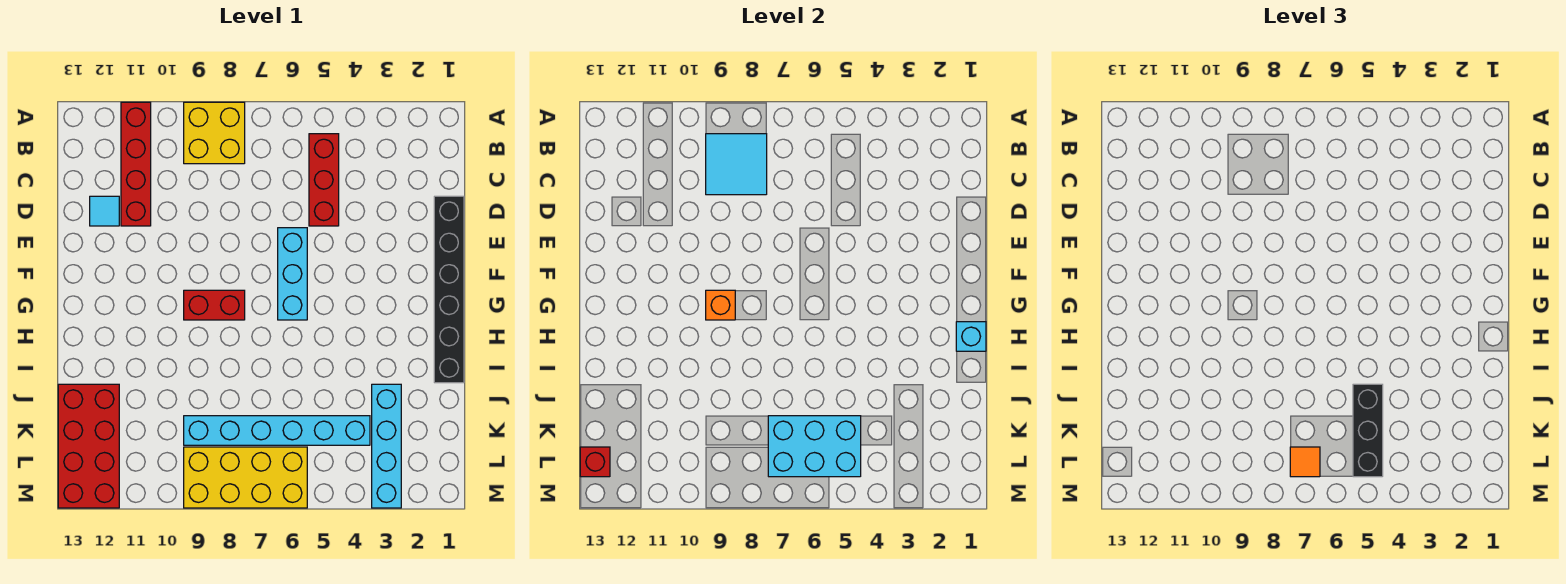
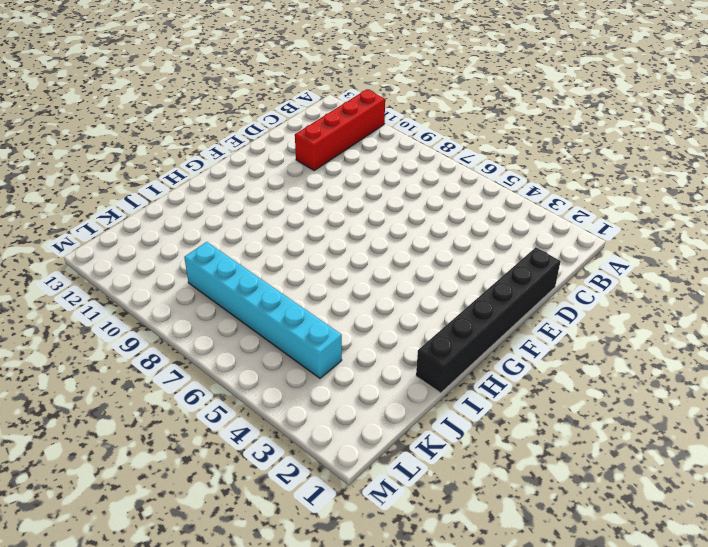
none -> yellow brick A8:B9 level 1
none -> red brick B5:D5 level 1
none -> cyan tile D12 level 1

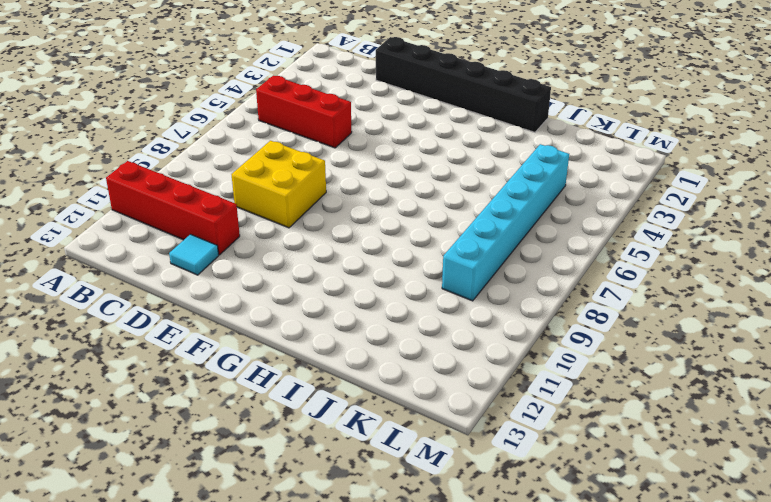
yellow brick D8:E9 level 1 -> yellow brick A8:B9 level 1
none -> cyan brick E6:G6 level 1
none -> red brick G8:G9 level 1
none -> cyan brick J3:M3 level 1

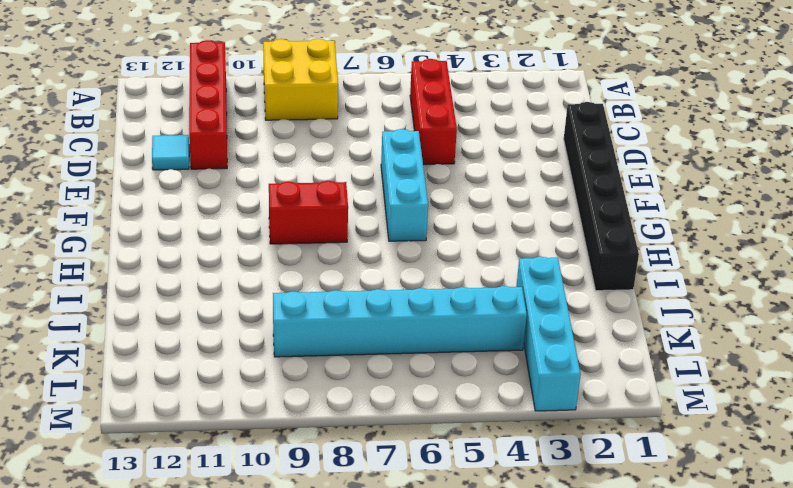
none -> red brick J12:M13 level 1
none -> yellow brick L6:M9 level 1
none -> cyan tile B8:C9 level 2

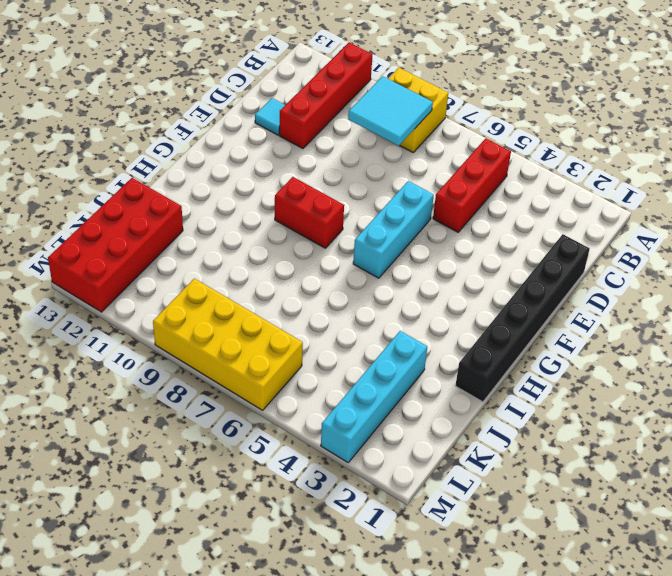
none -> cyan brick K4:K9 level 1
none -> orange brick G9 level 2
none -> cyan brick H1 level 2

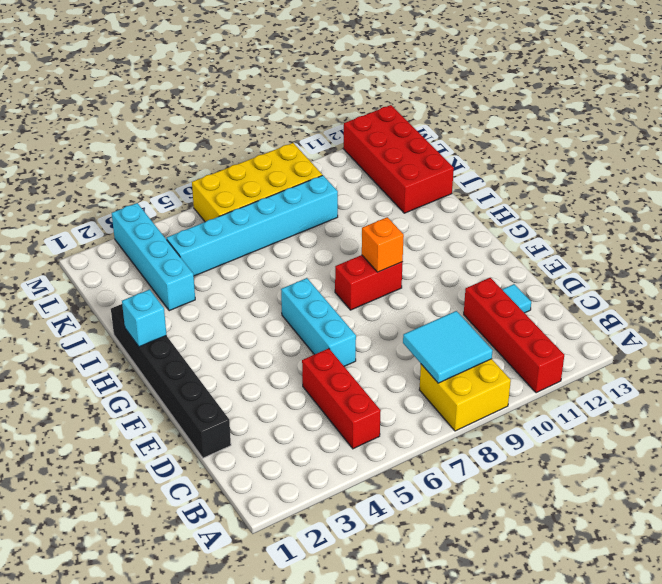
none -> cyan brick K5:L7 level 2
none -> red brick L13 level 2
none -> black brick J5:L5 level 3

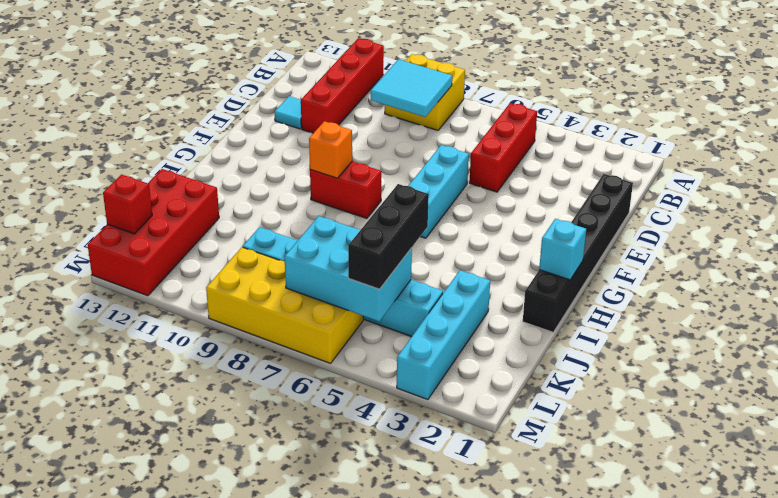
none -> orange tile L7 level 3

